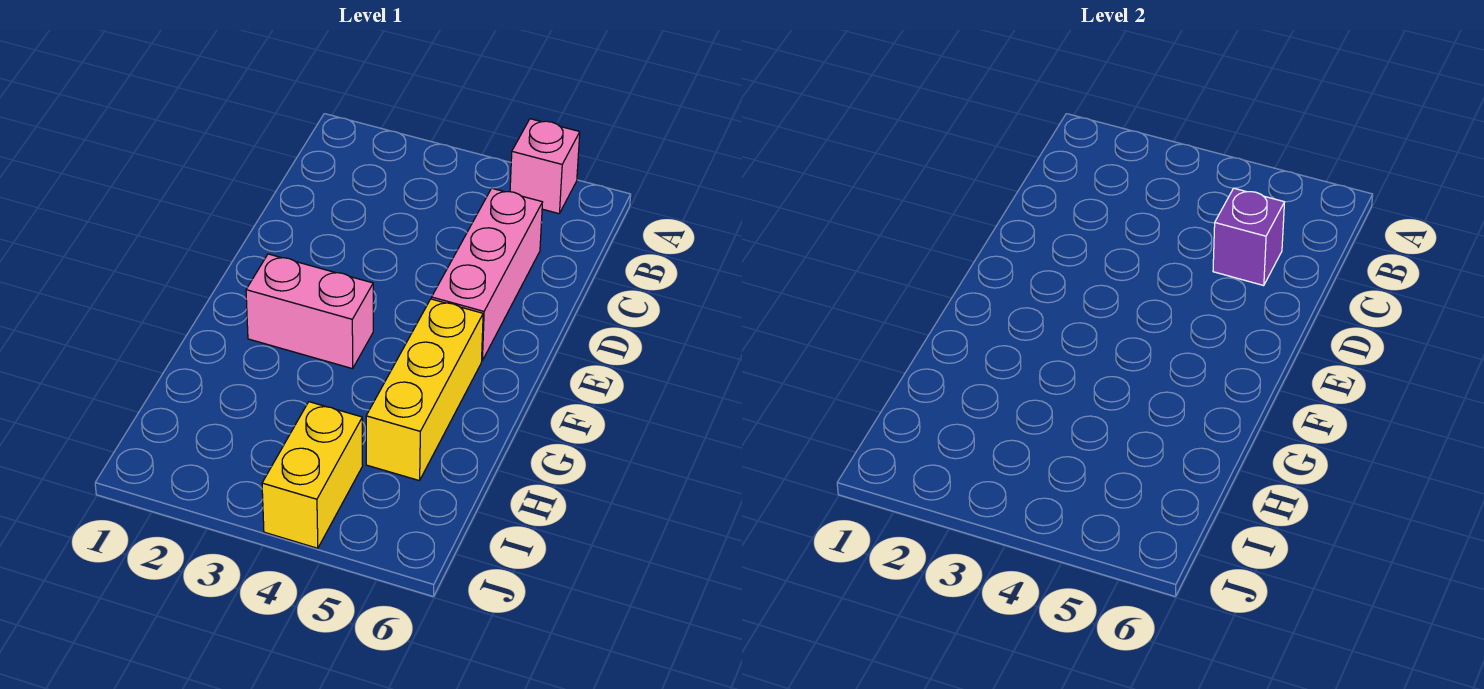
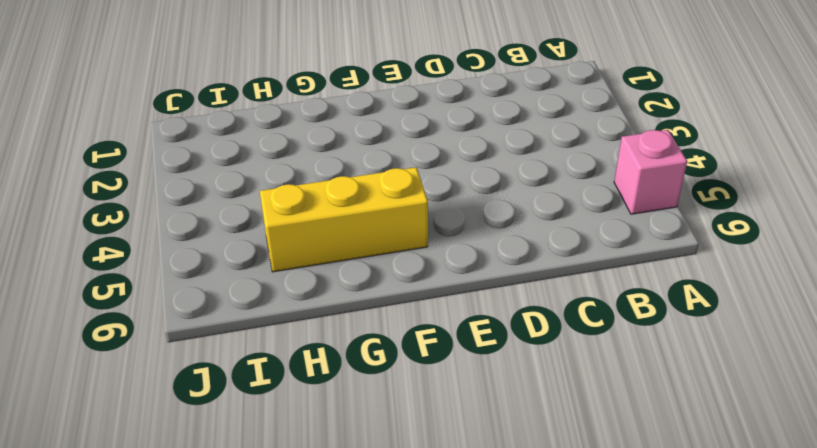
none -> pink brick C5:E5 level 1
none -> pink brick F2:F3 level 1

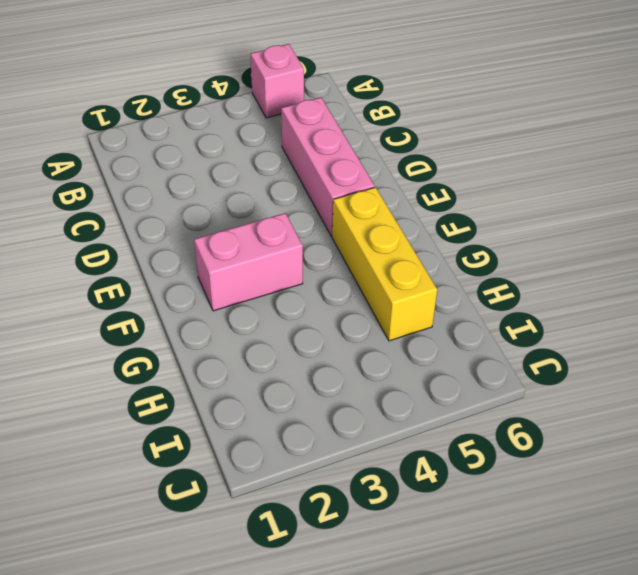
none -> yellow brick I4:J4 level 1
none -> purple brick C5 level 2

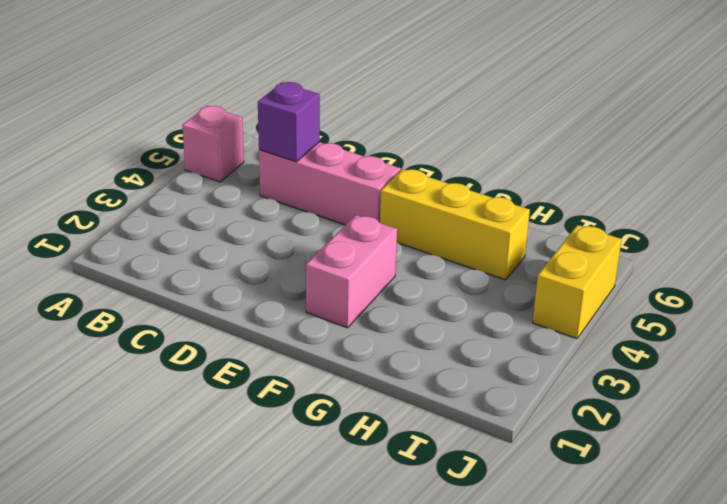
yellow brick J4:J5 level 1 -> yellow brick I4:J4 level 1

